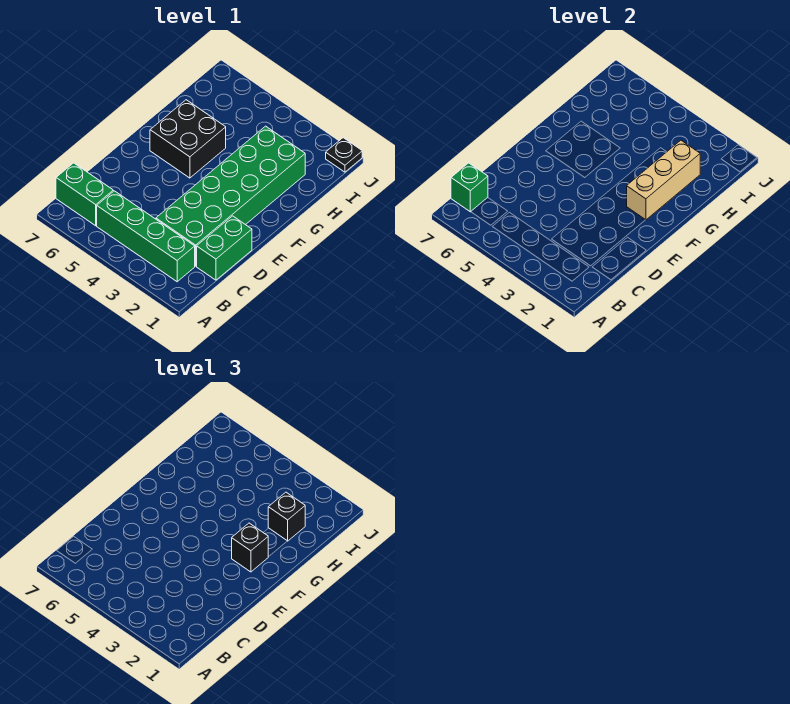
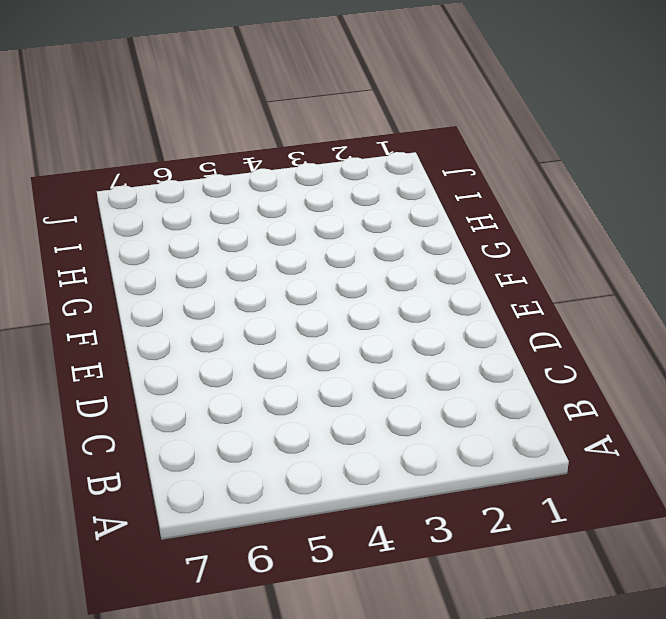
none -> green brick B2:B5 level 1
none -> green brick B6:B7 level 1

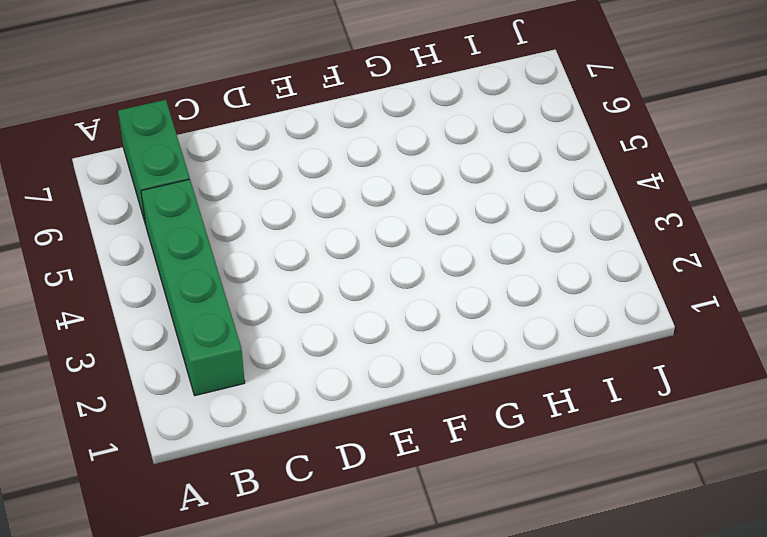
none -> green brick C1:D1 level 1
none -> green brick C2:H3 level 1

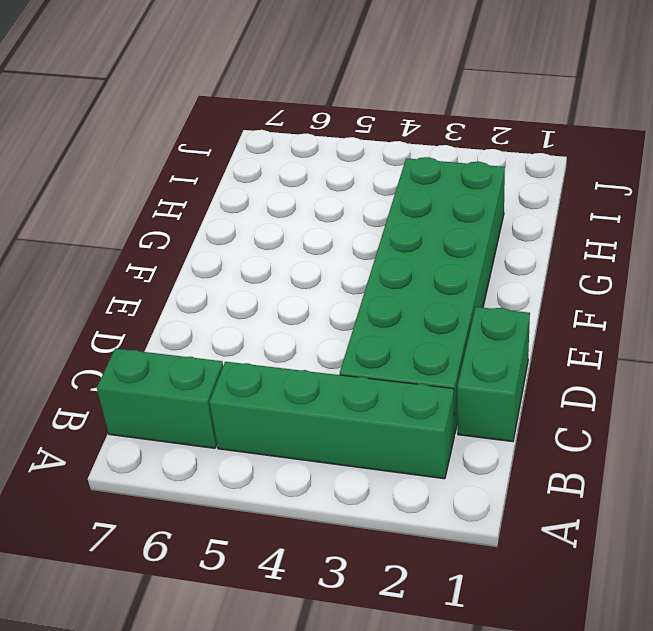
none -> black brick F5:G6 level 1
none -> black plate J1 level 1

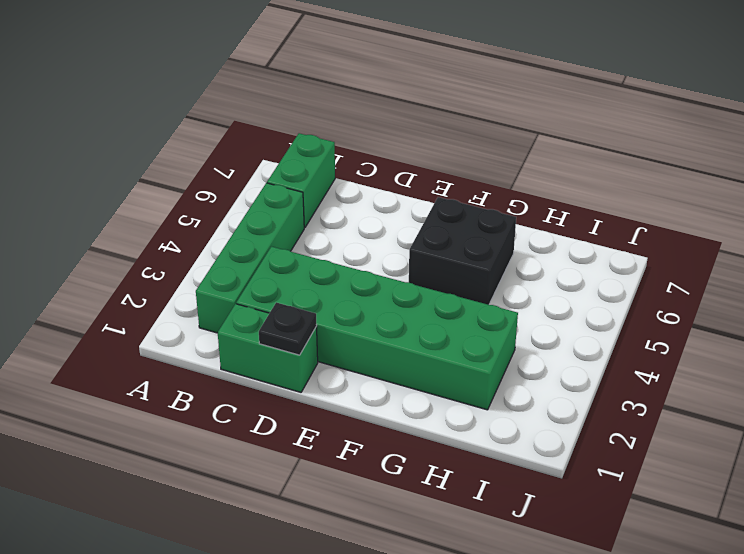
black plate D1 level 2 -> black plate J1 level 1
none -> green brick B7 level 2
none -> tan brick F2:H2 level 2

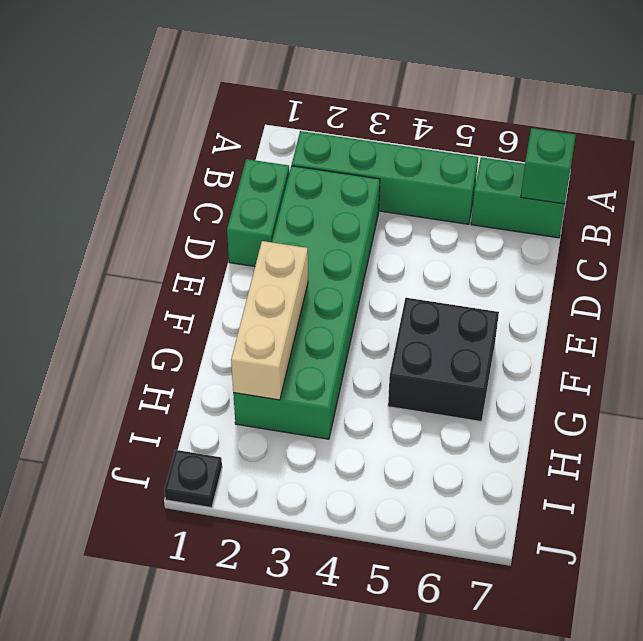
none -> black brick F2 level 3
none -> black brick H2 level 3

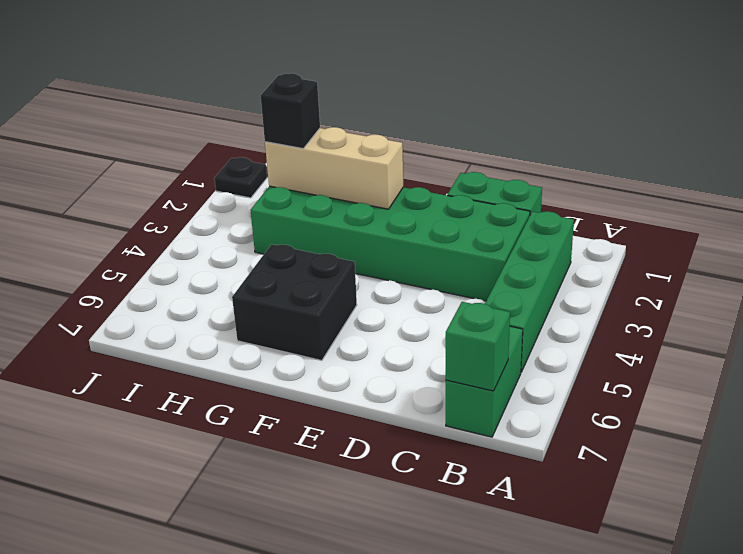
none -> black brick F2 level 3

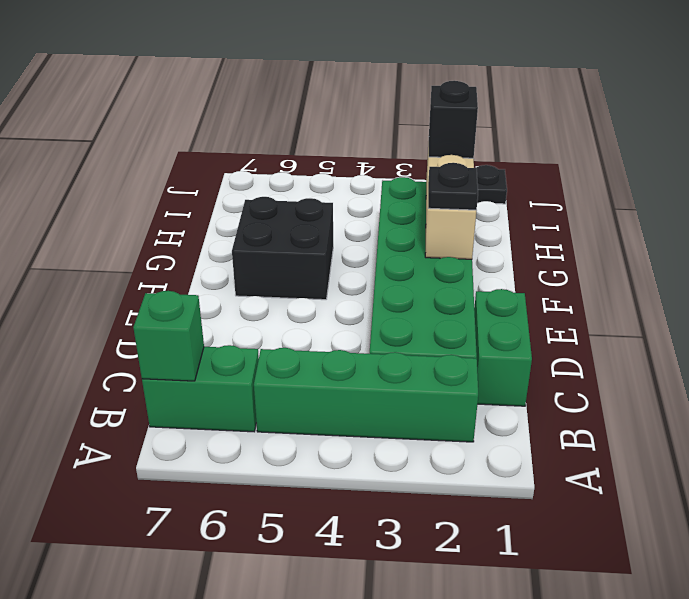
black plate F2 level 3 -> black brick F2 level 3

